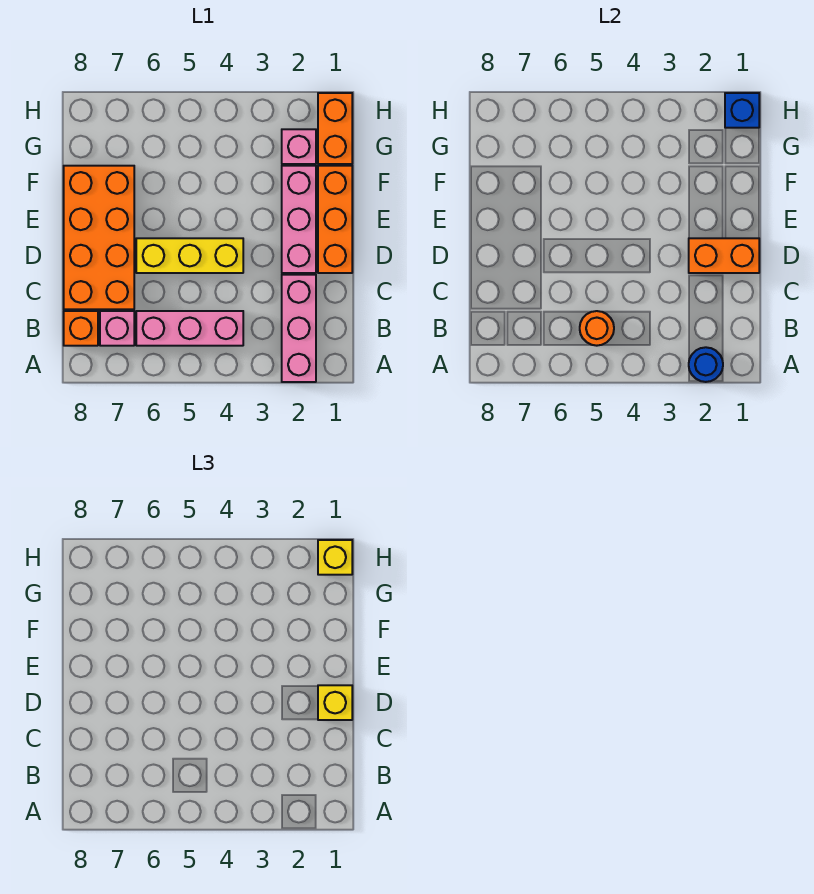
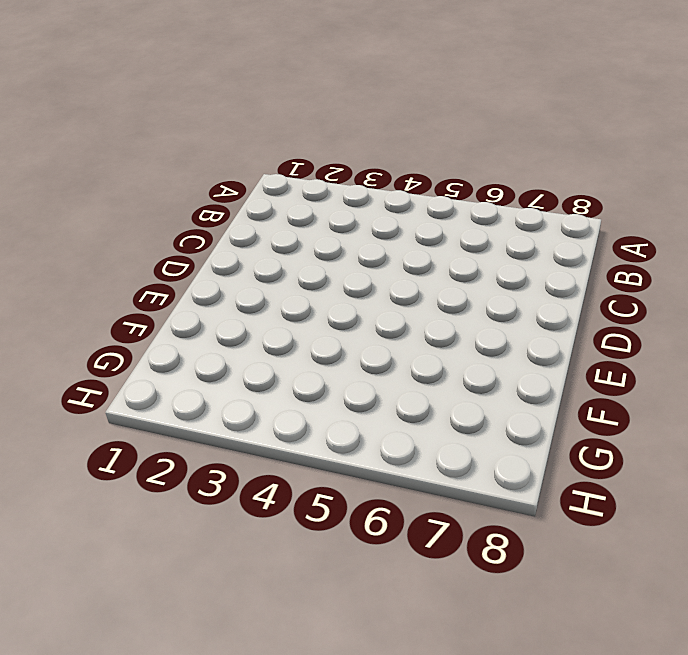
none -> pink brick A2:C2 level 1
none -> pink brick B4:B6 level 1
none -> pink brick B7 level 1

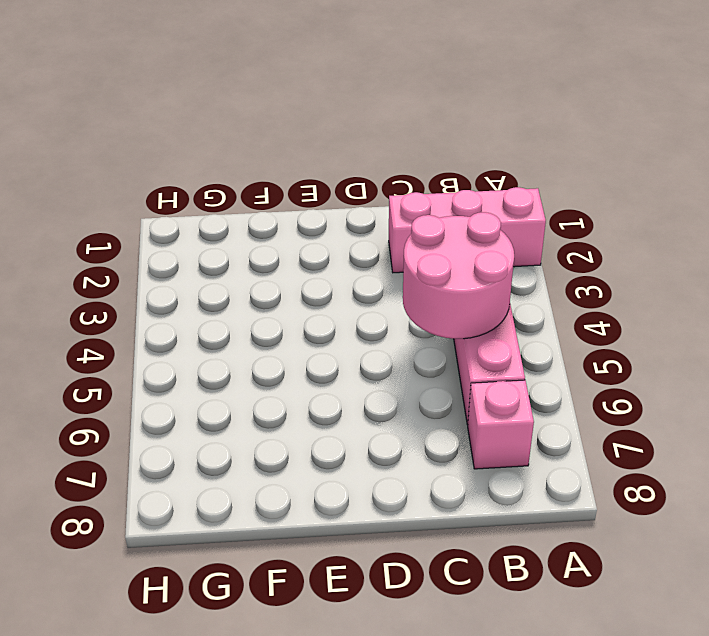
pink round brick B4:C5 level 2 -> orange round brick B5 level 2
none -> orange brick B8 level 1
none -> orange brick C7:F8 level 1
none -> orange brick D1:F1 level 1

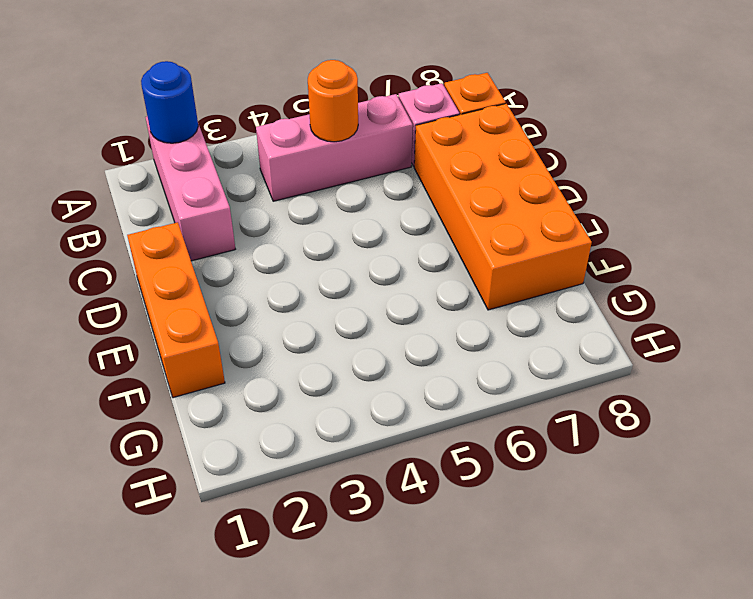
none -> pink brick D2:F2 level 1
none -> yellow brick D4:D6 level 1
none -> orange brick G1:H1 level 1

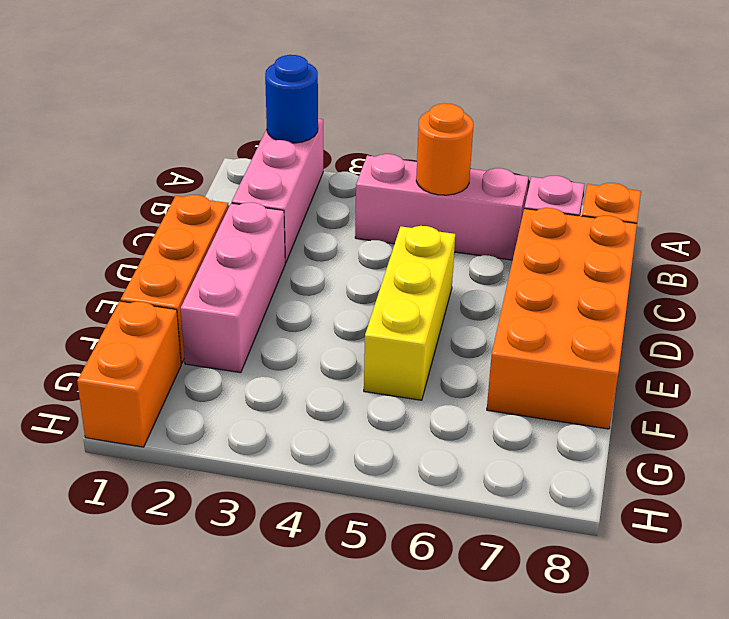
yellow brick D5:F5 level 1 -> yellow brick D4:D6 level 1
none -> pink brick G2 level 1
none -> orange brick D1:D2 level 2
none -> blue brick H1 level 2

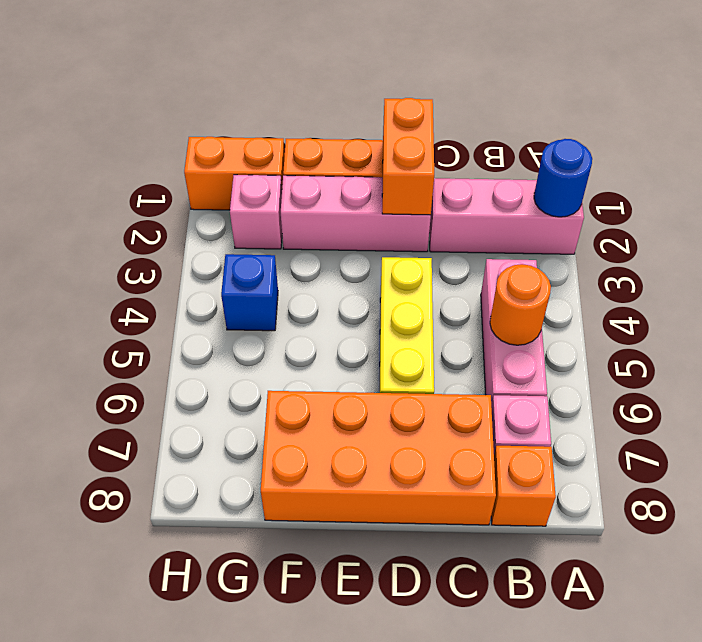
blue brick G4 level 1 -> blue brick H1 level 2
none -> yellow brick D1 level 3
none -> yellow brick H1 level 3

